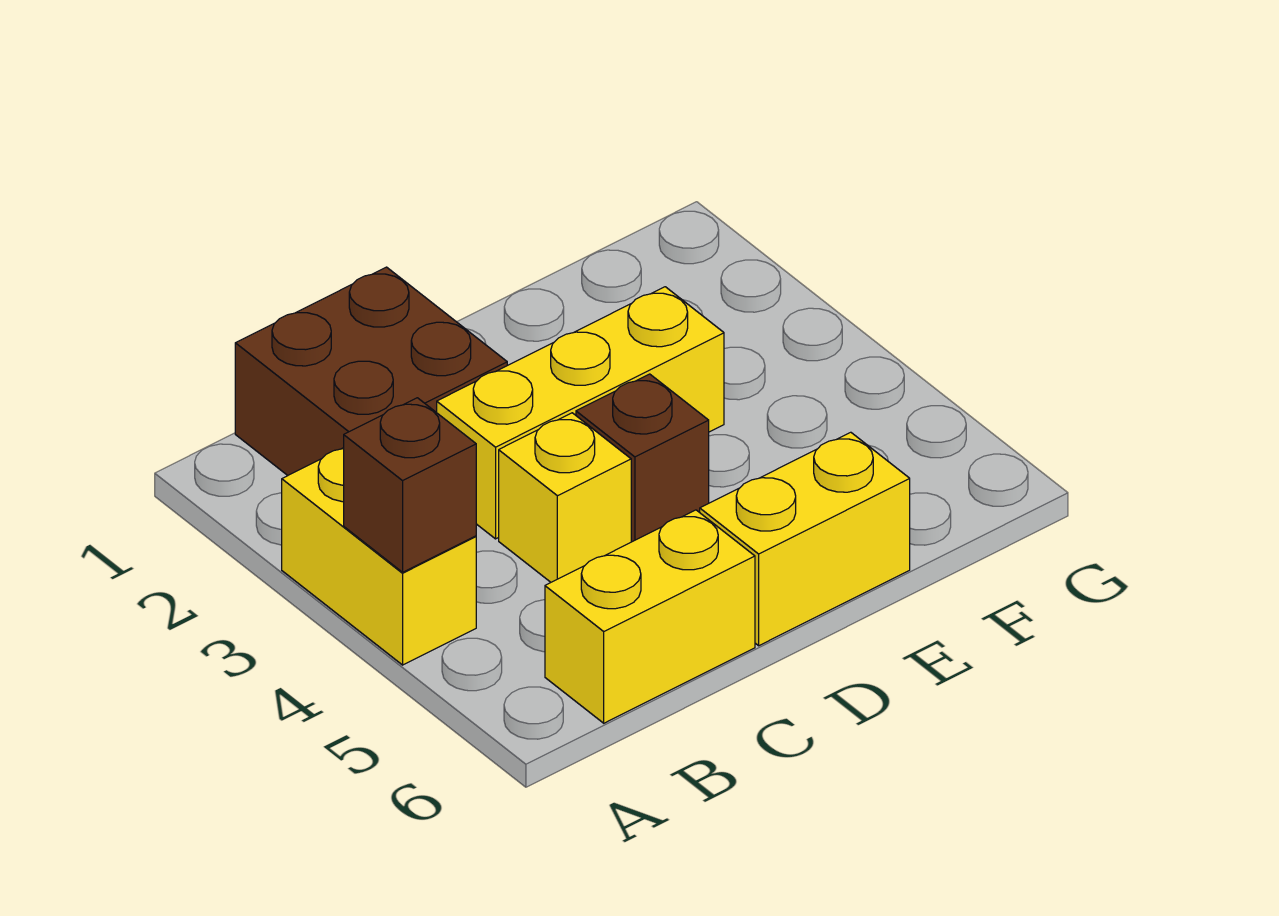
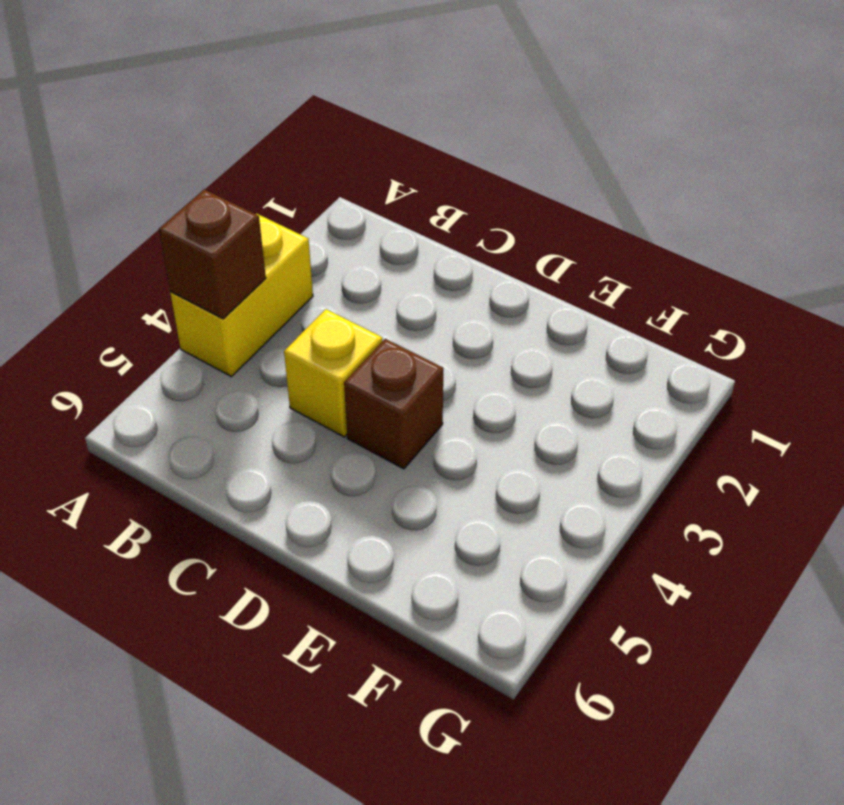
none -> brown brick B1:C2 level 1
none -> yellow brick B6:C6 level 1

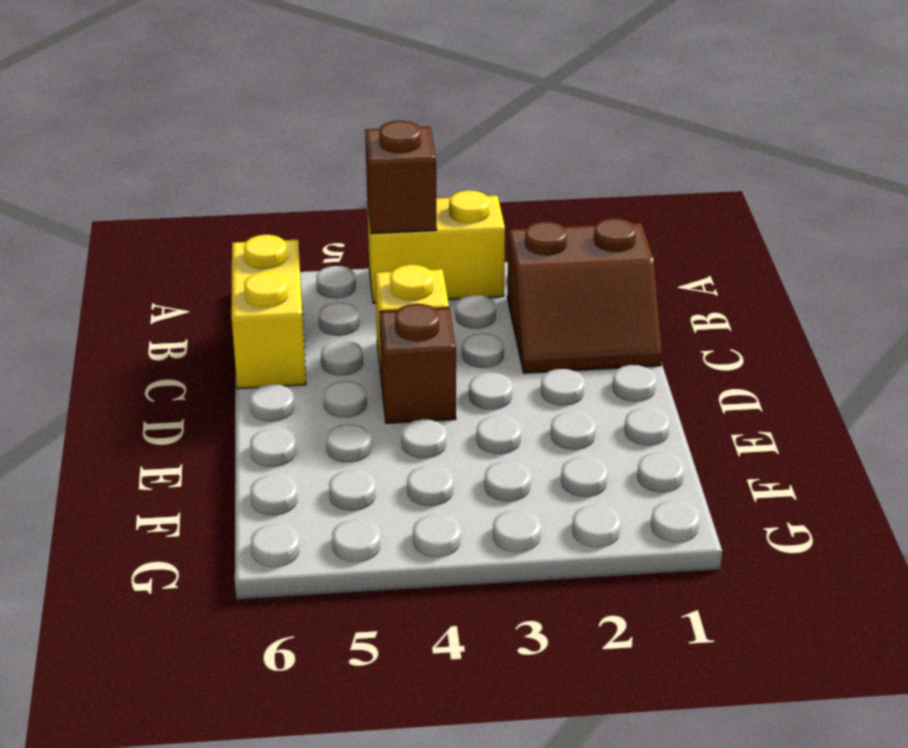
brown slope B1:C2 level 1 top B -> brown brick B1:C2 level 1
none -> yellow brick C3:E3 level 1
none -> yellow brick D6:E6 level 1

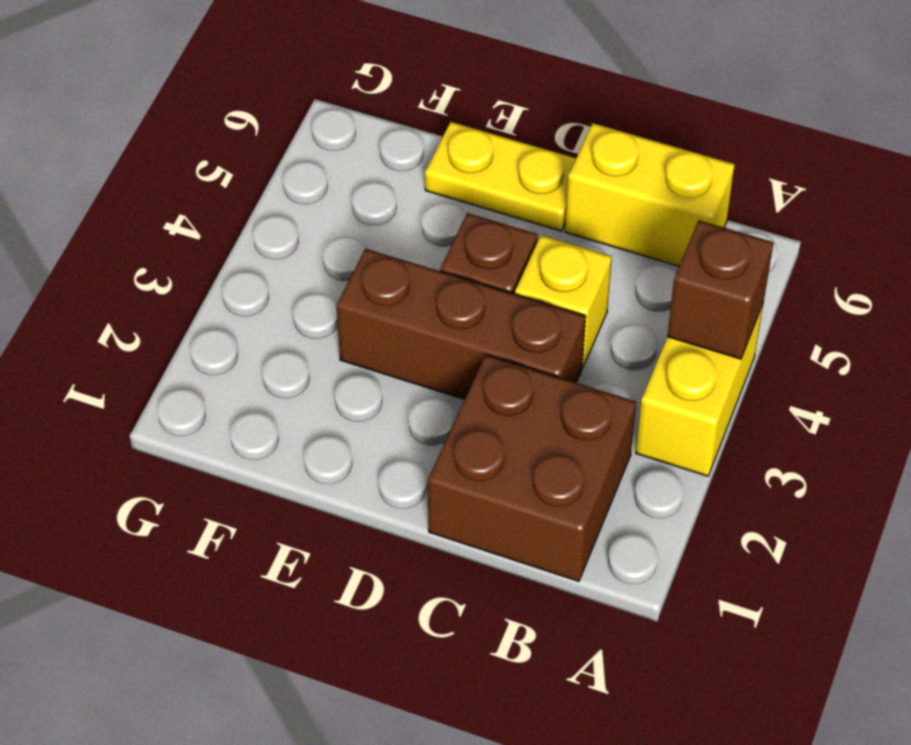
brown brick C3:E3 level 1 -> yellow brick C3:E3 level 1
yellow plate D6:E6 level 1 -> yellow brick D6:E6 level 1

